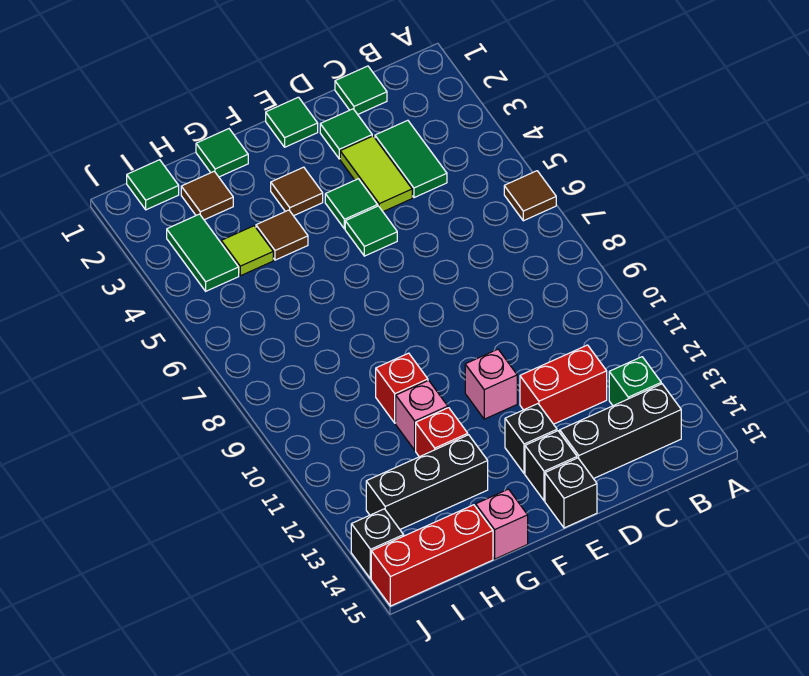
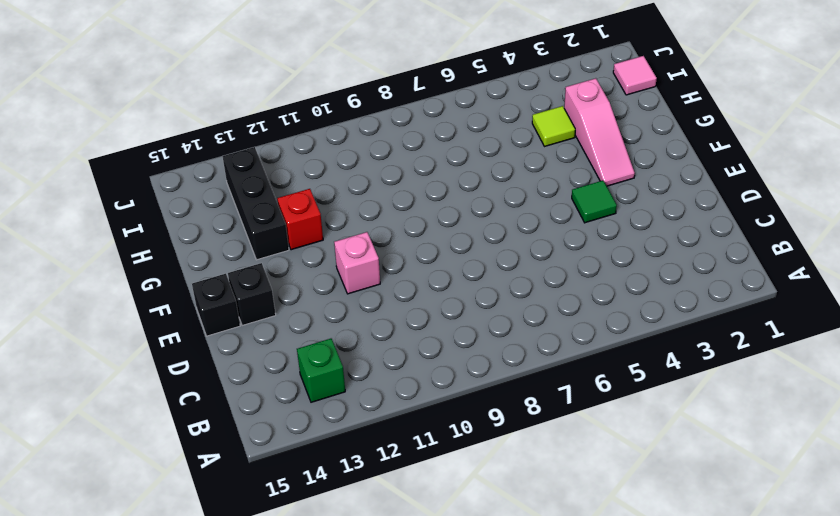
pink slope F3:H3 level 1 top H -> brown tile F3 level 1
pink tile I1 level 1 -> green tile I1 level 1
none -> brown tile A6 level 1
none -> black brick B14:D14 level 1
none -> green tile C1 level 1

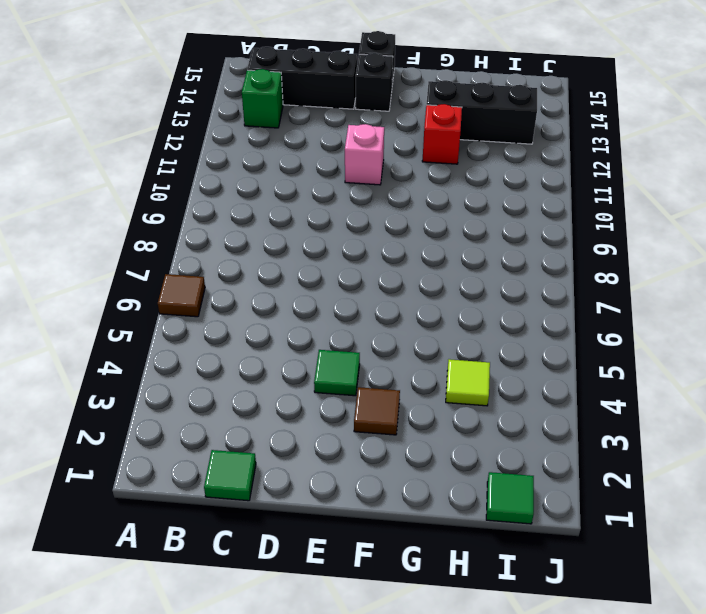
none -> green tile C3:C4 level 1
none -> red brick C12:D12 level 1
none -> green tile D2 level 1

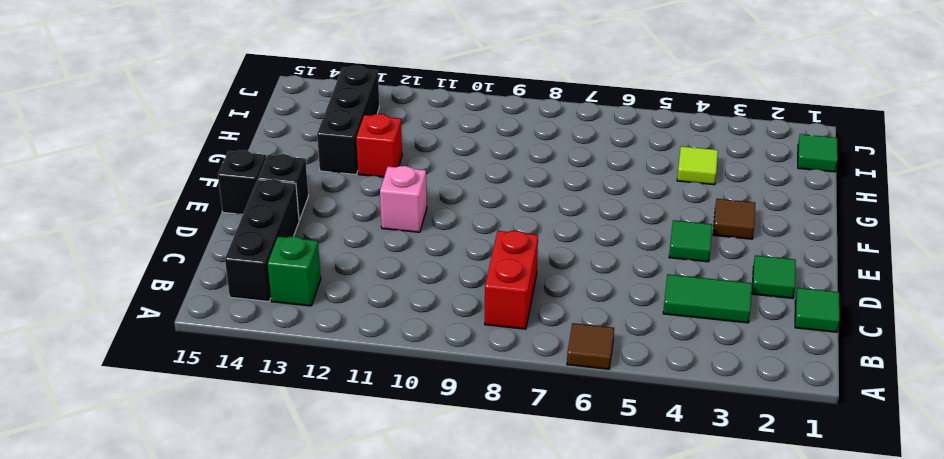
red brick B8:C8 level 1 -> red brick C12:D12 level 1
none -> lime tile D3:D4 level 1
none -> green tile E1 level 1
none -> green tile E5 level 1

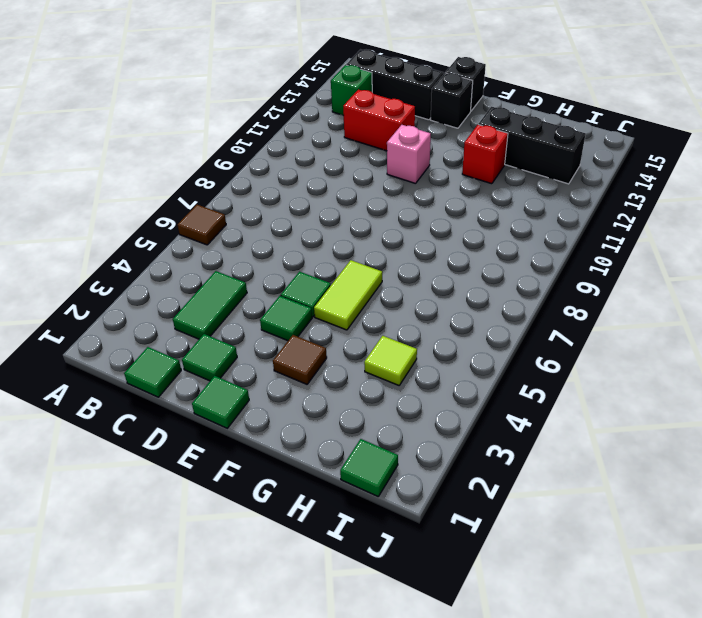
lime tile F5:F6 level 1 -> lime tile D3:D4 level 1
none -> black brick E13 level 1
none -> green tile G1 level 1
none -> brown tile G4 level 1

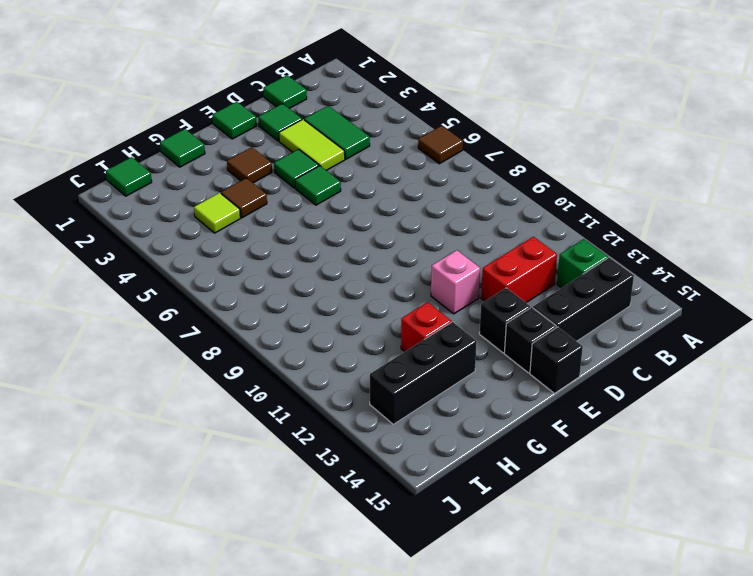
none -> red brick G10 level 1
none -> pink brick G11 level 1
none -> pink brick G15 level 1

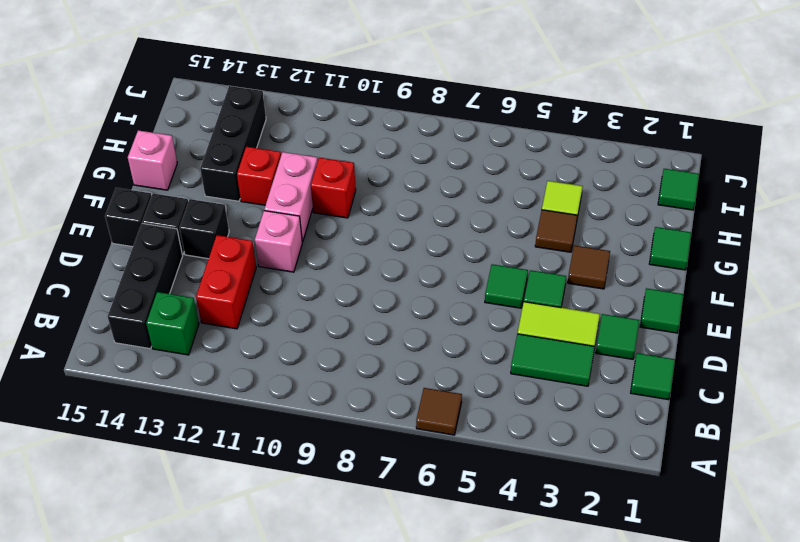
pink brick F11:G11 level 1 -> pink brick G11 level 1
none -> brown tile H2 level 1
none -> red brick H15:J15 level 1
none -> green tile I3:I4 level 1

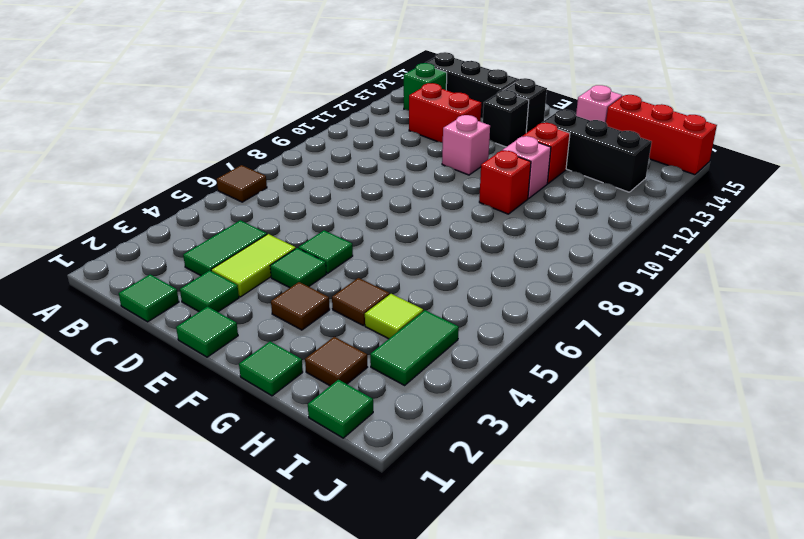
none -> black brick E15 level 1
none -> black brick J14 level 1

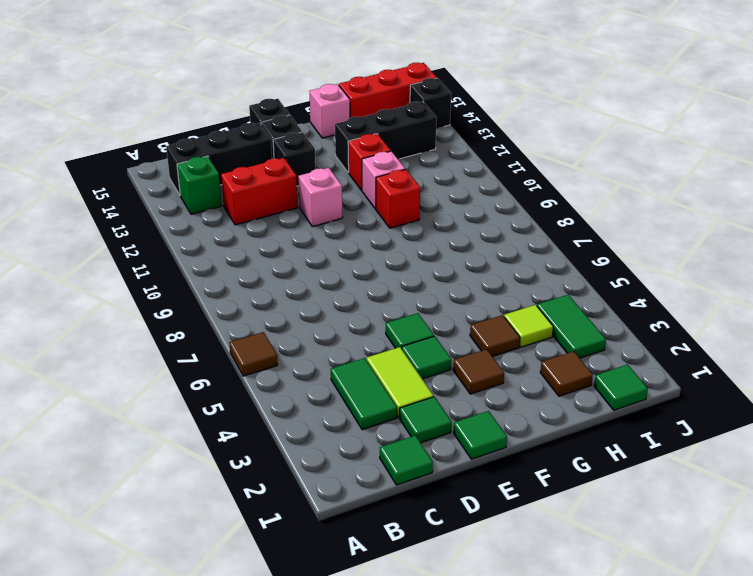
none -> green tile G1 level 1

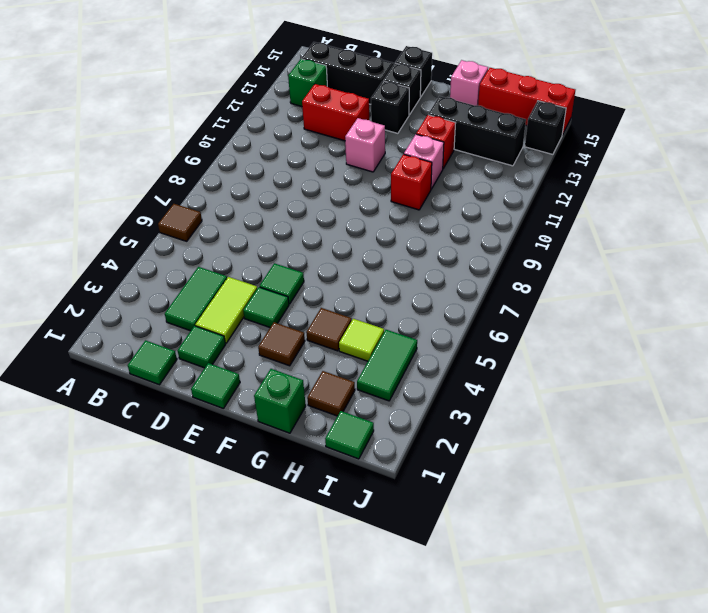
green brick G1 level 1 -> green tile G1 level 1

